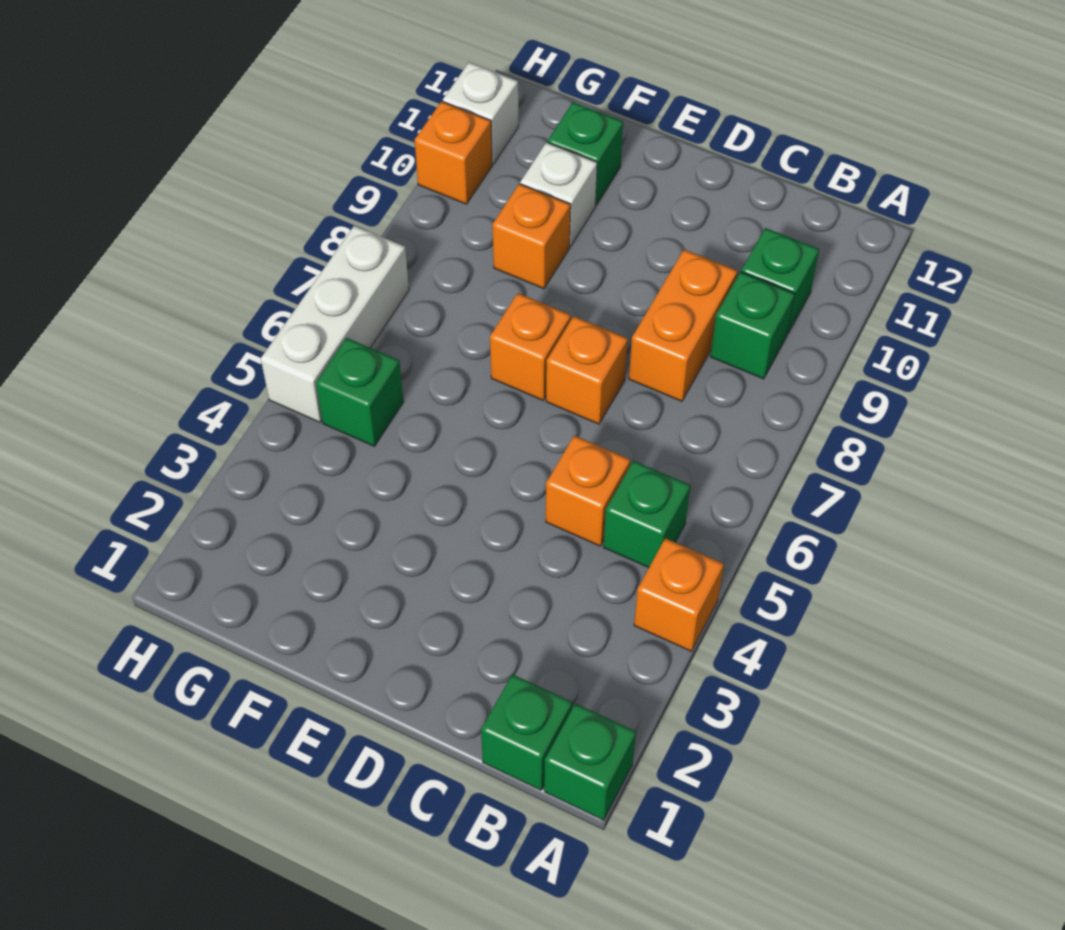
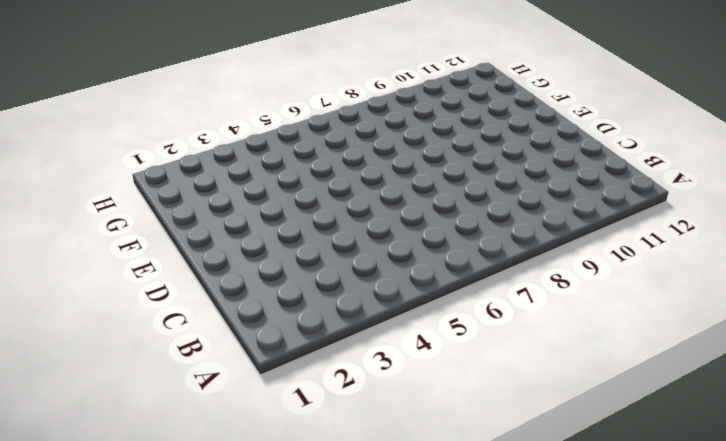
none -> green brick A1 level 1
none -> orange brick A4 level 1
none -> green brick B1 level 1

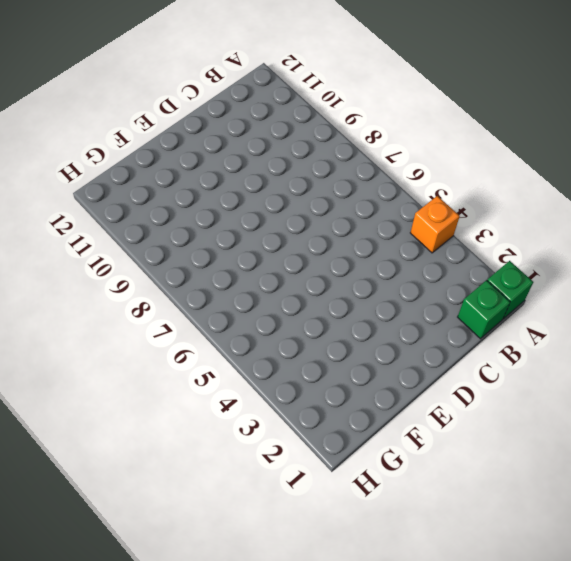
none -> green brick B5 level 1
none -> green brick B9 level 1
none -> green brick B10 level 1

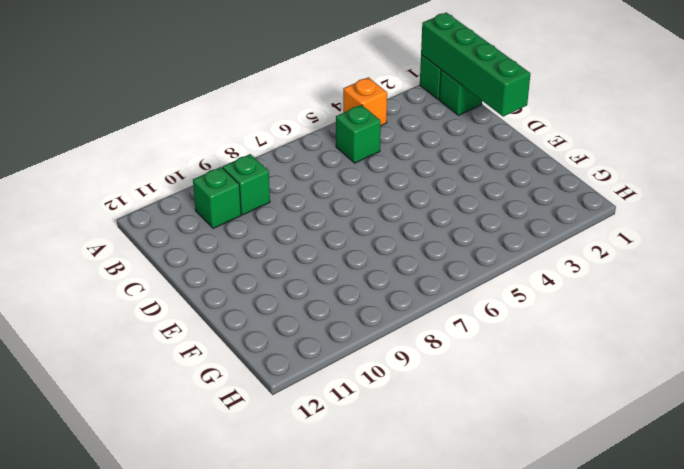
green brick A1:D1 level 2 -> none
none -> orange brick C5 level 1
none -> orange brick C8:C9 level 1
none -> orange brick D7 level 1

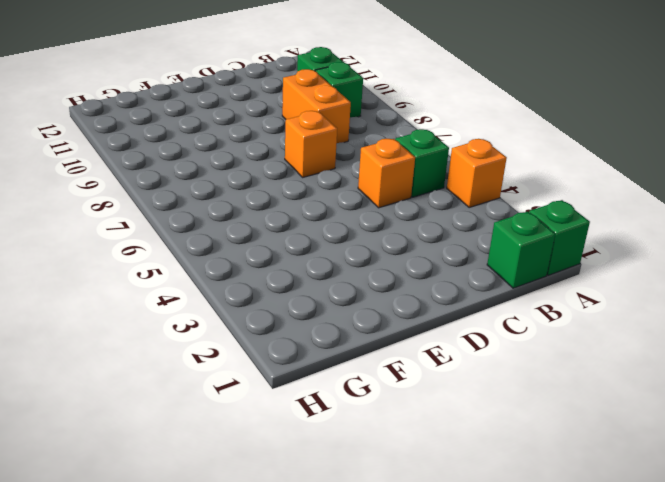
none -> orange brick E7 level 1
none -> orange brick F9 level 1
none -> white brick F10 level 1

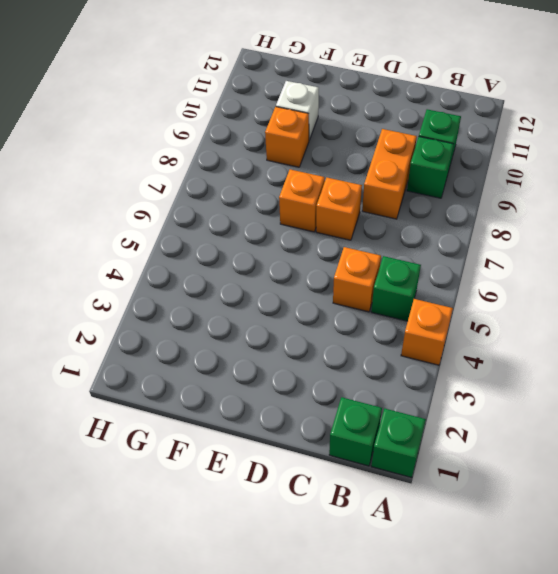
none -> green brick F11 level 1
none -> green brick G5 level 1
none -> white brick H5:H7 level 1

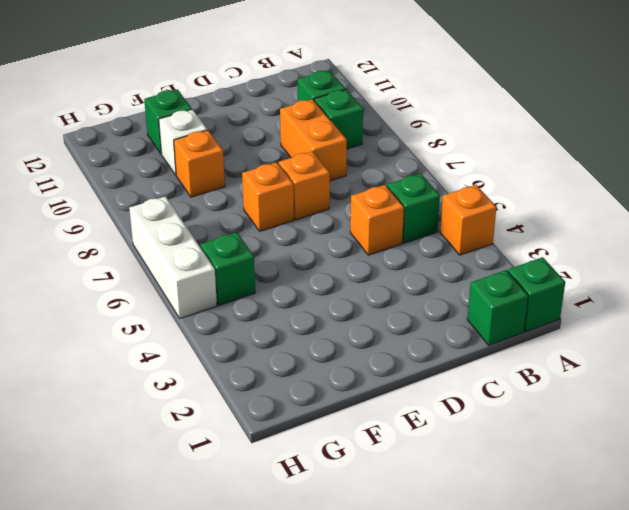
none -> orange brick H10 level 1
none -> white brick H11 level 1

